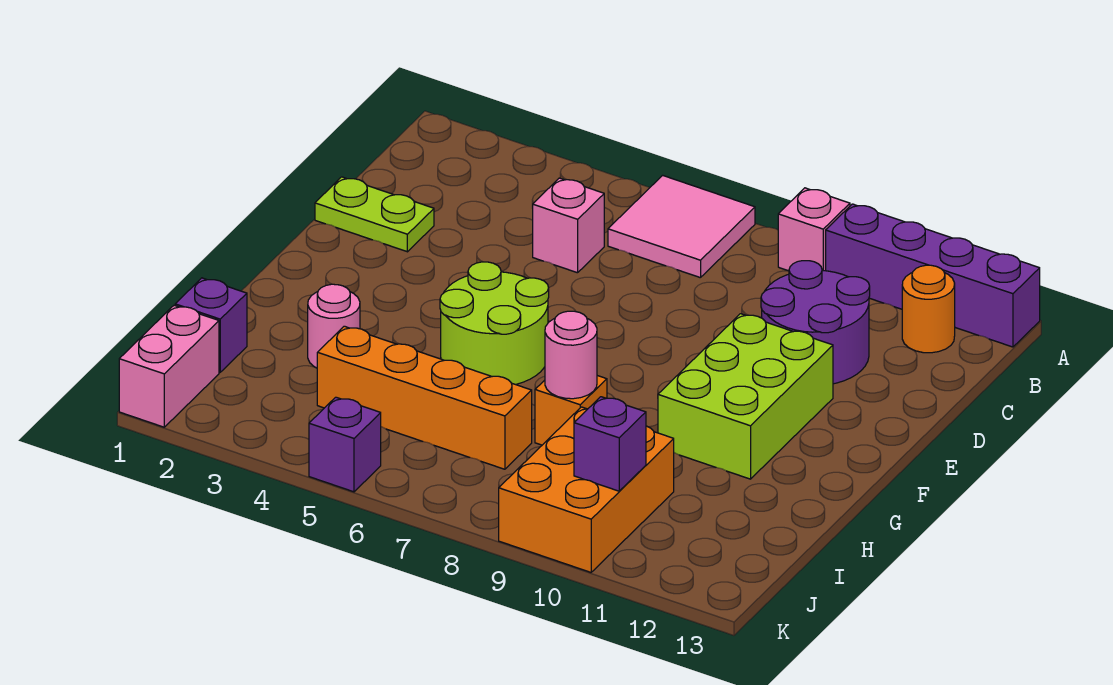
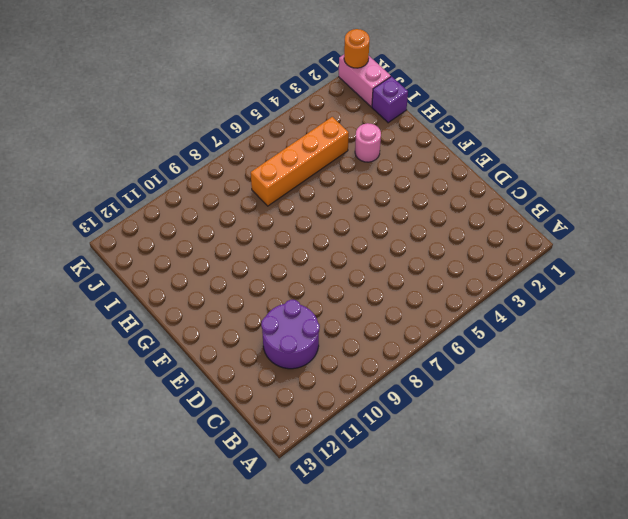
orange round brick K1 level 2 -> orange round brick B12 level 1
none -> pink tile A6:B7 level 1
none -> pink brick A9 level 1
none -> purple brick A10:A13 level 1

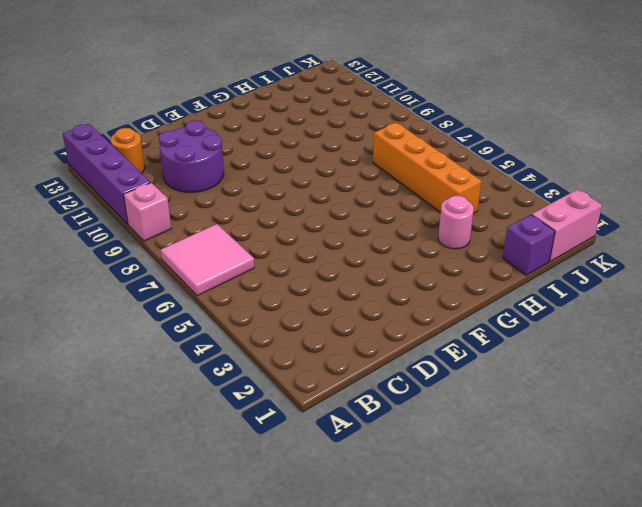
none -> pink brick C5 level 1
none -> lime plate D1:D2 level 1
none -> lime brick E10:G11 level 1

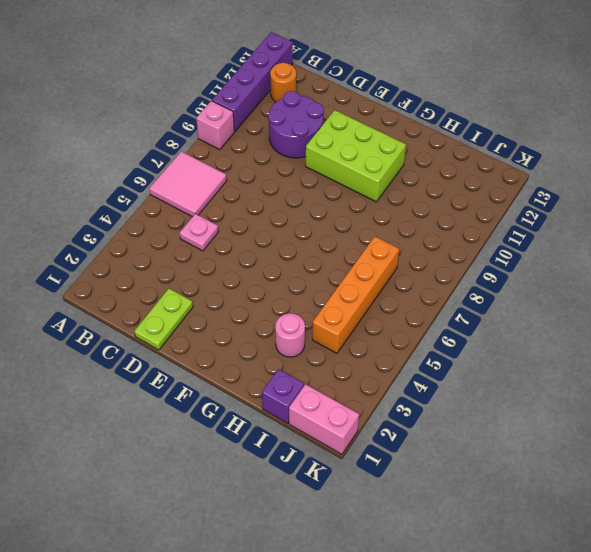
pink plate C5 level 1 -> pink brick C5 level 1
none -> lime round brick F5:G6 level 1
none -> orange brick H8 level 1
none -> orange brick I9:K10 level 1

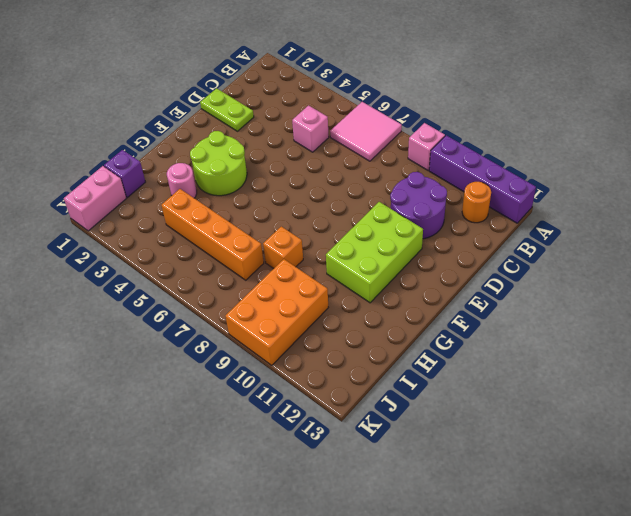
lime round brick F3:G4 level 1 -> lime round brick F5:G6 level 1
none -> purple brick K5 level 1
none -> pink round brick H8 level 2
none -> purple brick J10 level 2

